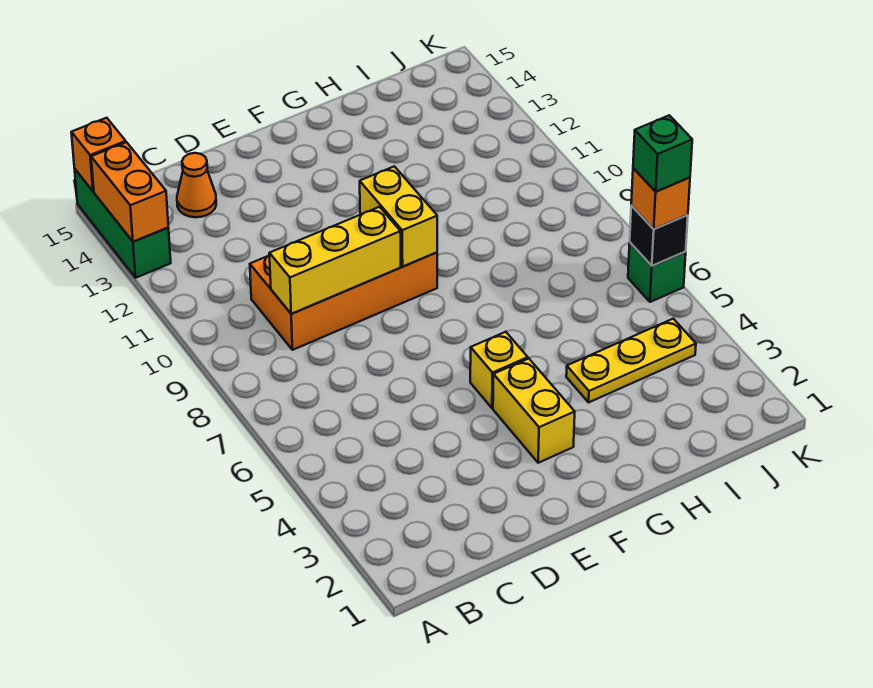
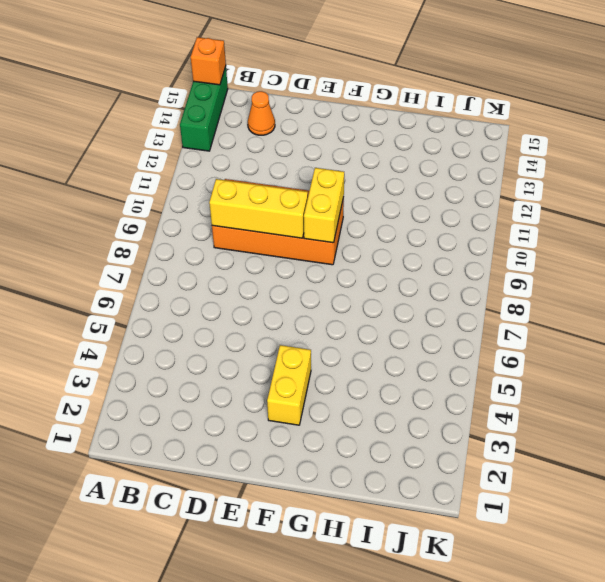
none -> yellow brick F5 level 1
none -> yellow plate H4:J4 level 1
none -> green brick K6 level 1

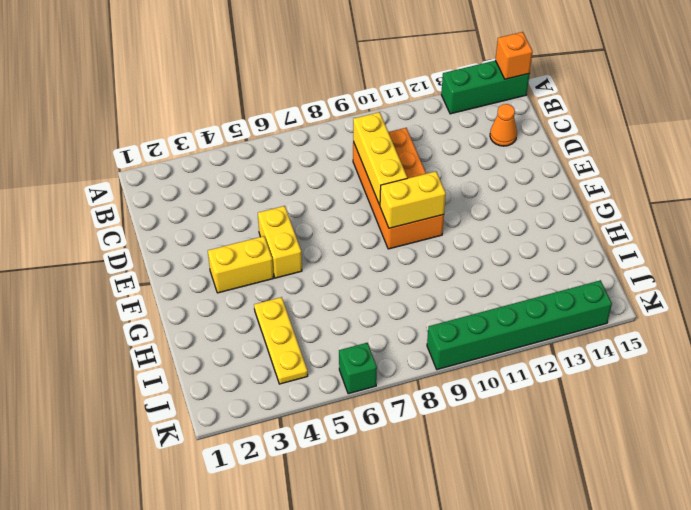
yellow brick E5:F5 level 1 -> yellow brick F5 level 1
green brick K9:K14 level 1 -> none
none -> orange brick A13:A14 level 2
none -> black brick K6 level 2
none -> orange brick K6 level 3

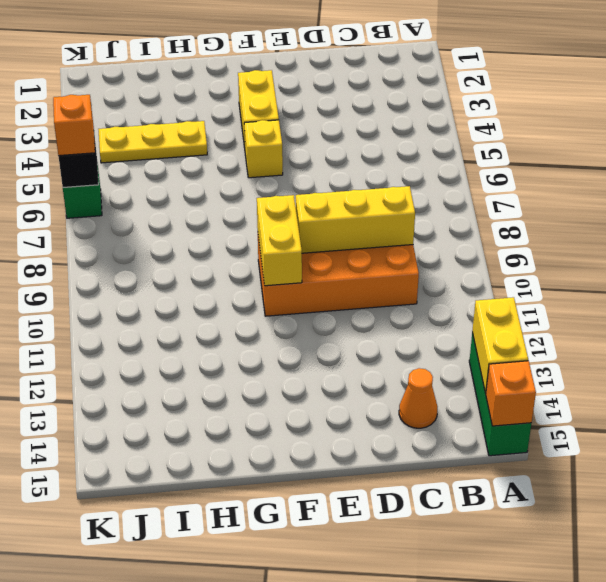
yellow brick A13:A14 level 2 -> orange brick A13:A14 level 2
none -> green brick K6 level 4

